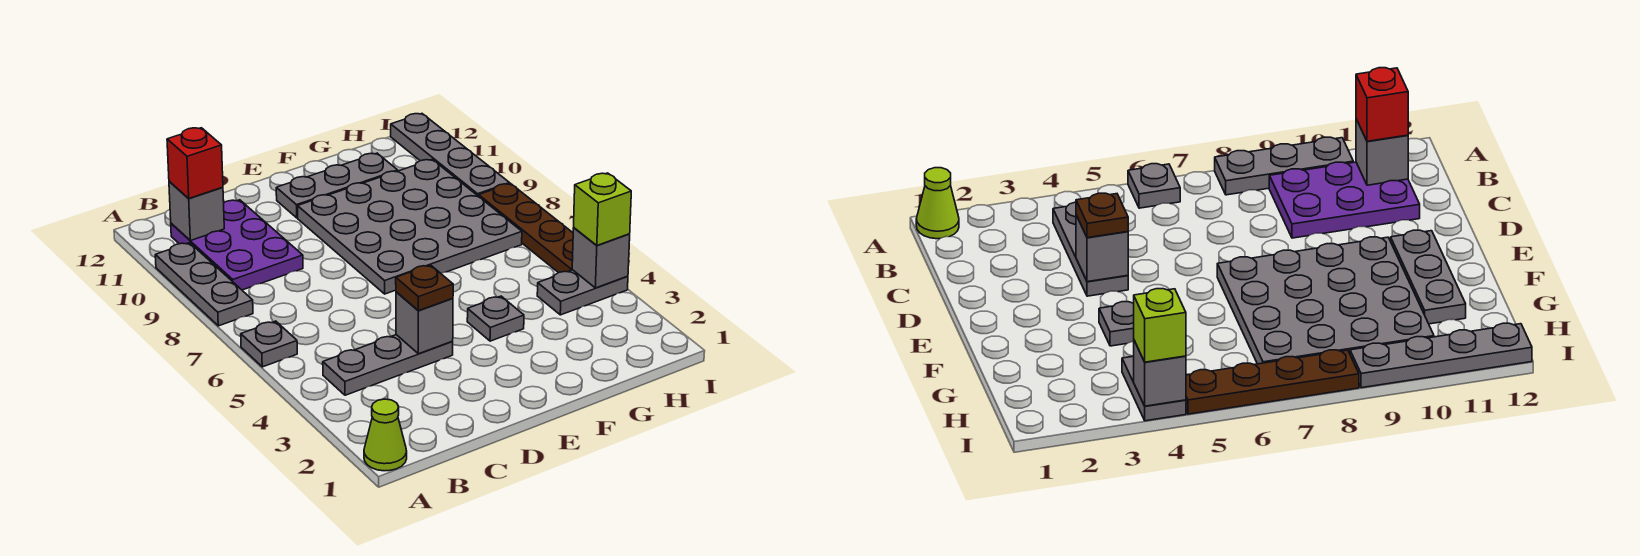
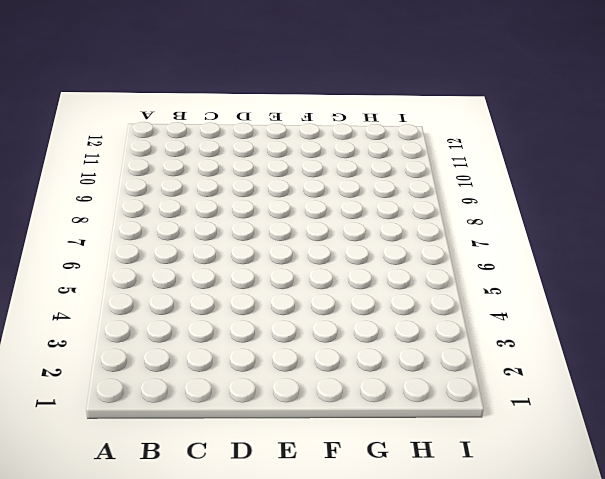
none -> lime cone A1 level 1
none -> grey plate A6 level 1
none -> grey plate A8:A10 level 1

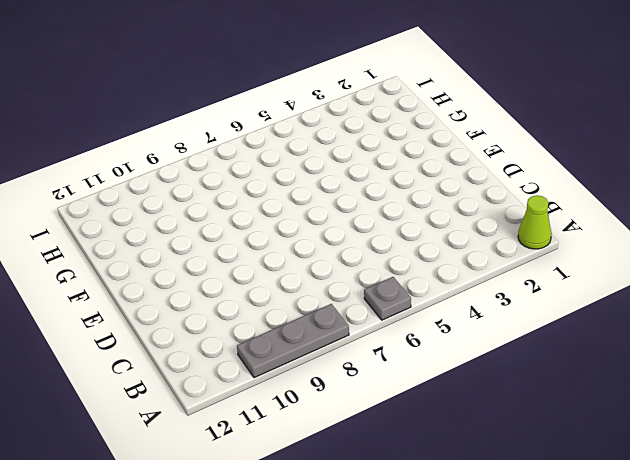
none -> grey plate B4:D4 level 1
none -> purple plate B9:C11 level 1
none -> grey plate E7:H10 level 1

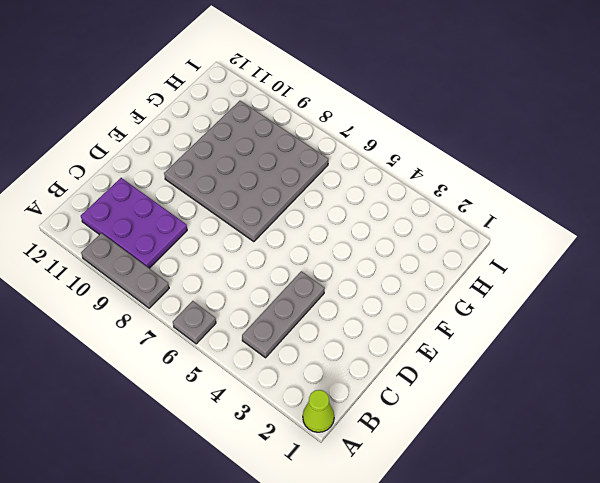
none -> grey plate E11:G11 level 1
none -> grey plate F4 level 1
none -> grey plate H4:I4 level 1

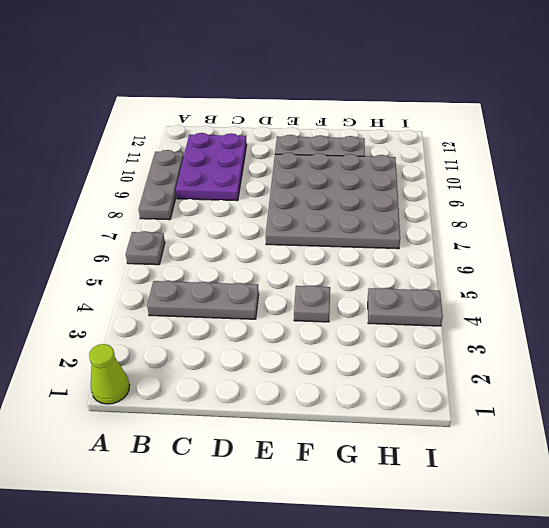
none -> brown plate I5:I8 level 1
none -> grey plate I9:I12 level 1
none -> grey brick B11 level 2

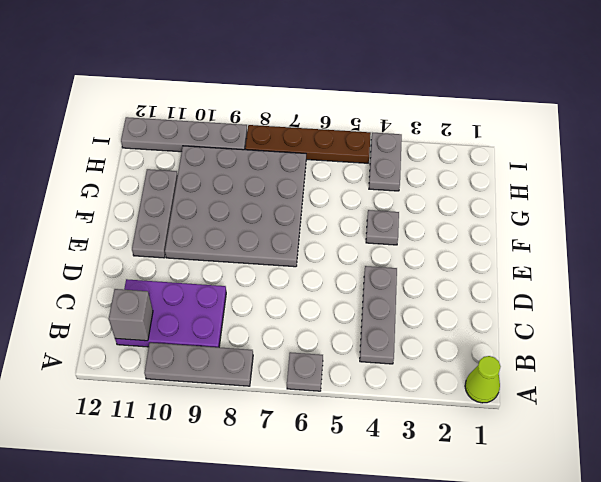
none -> grey brick D4 level 2
none -> grey brick I4 level 2
none -> red brick B11 level 3

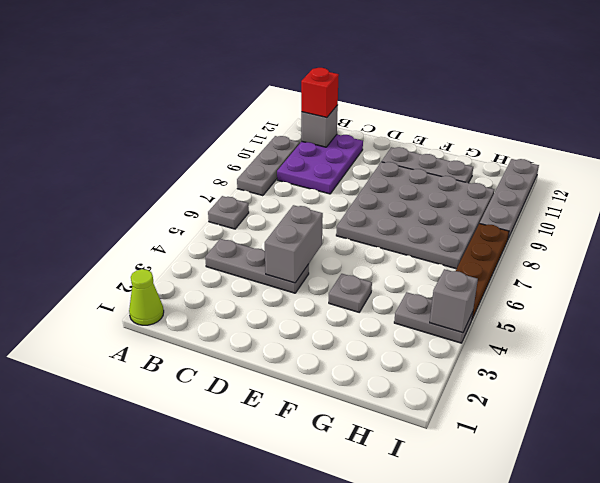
grey brick D4:D5 level 2 -> grey brick D4 level 2
none -> brown plate D4 level 3
none -> lime brick I4 level 3

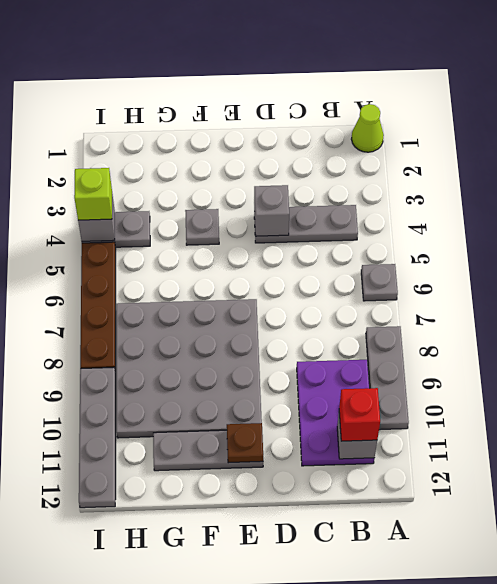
brown plate E11 level 2 -> brown plate D4 level 3

